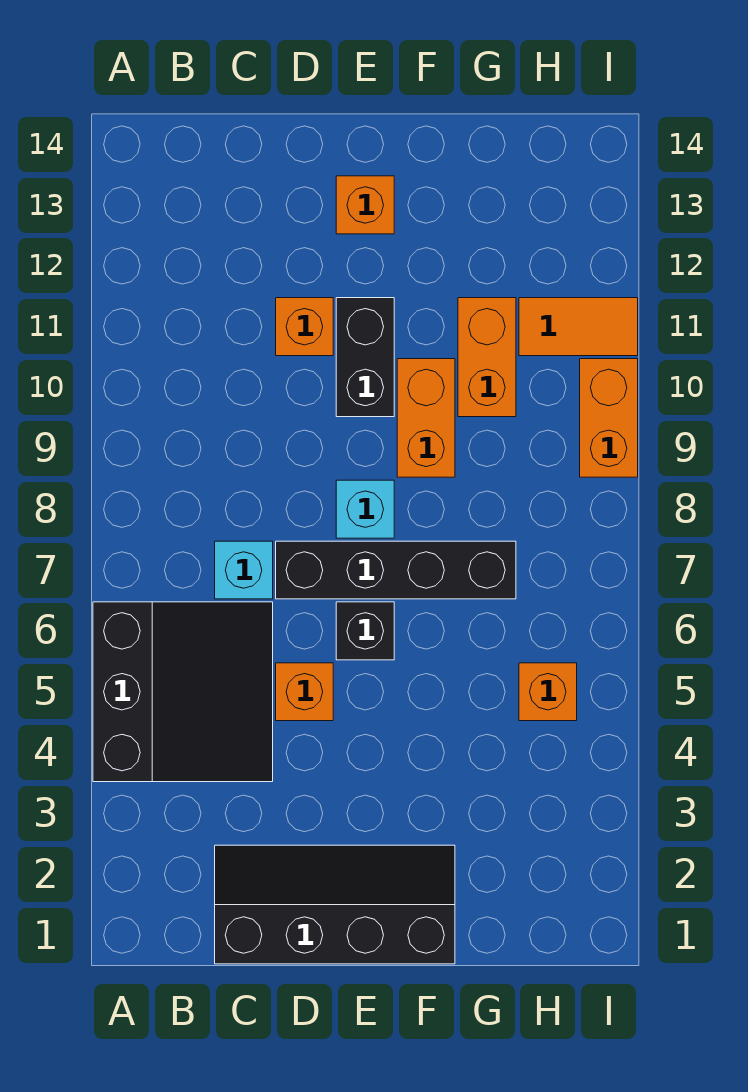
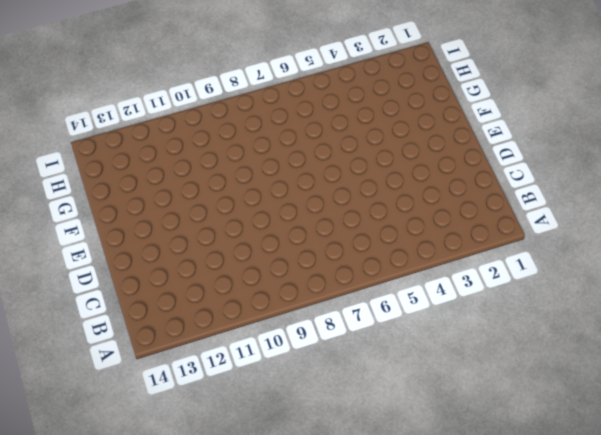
none -> black slope A4:C6 level 1 top A
none -> black slope C1:F2 level 1 top 1
none -> cyan brick C7 level 1

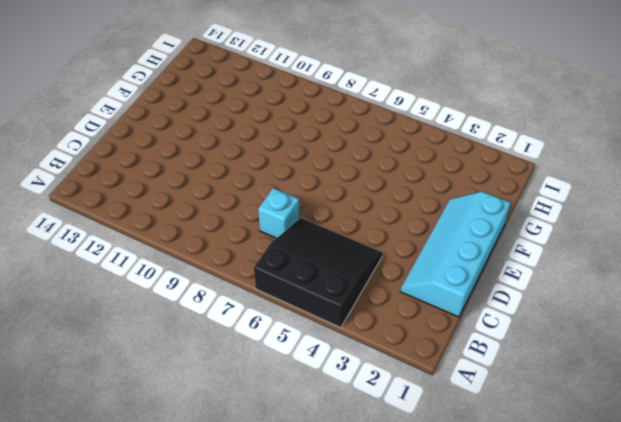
cyan slope C1:F2 level 1 top 1 -> black slope C1:F2 level 1 top 1
none -> orange brick D5 level 1
none -> black brick D7:G7 level 1
none -> orange brick D11 level 1

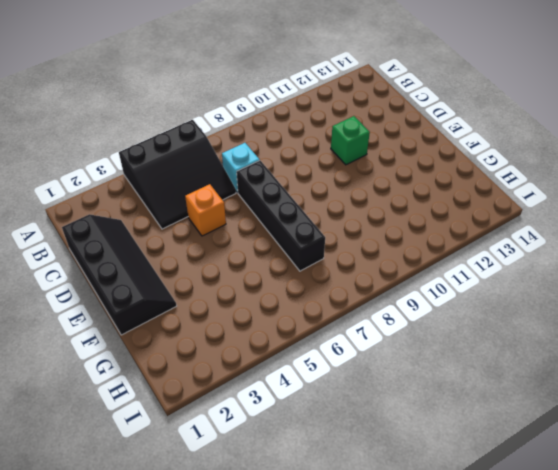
green brick D11 level 1 -> orange brick D11 level 1
none -> black brick E6 level 1
none -> cyan brick E8 level 1
none -> black brick E10:E11 level 1

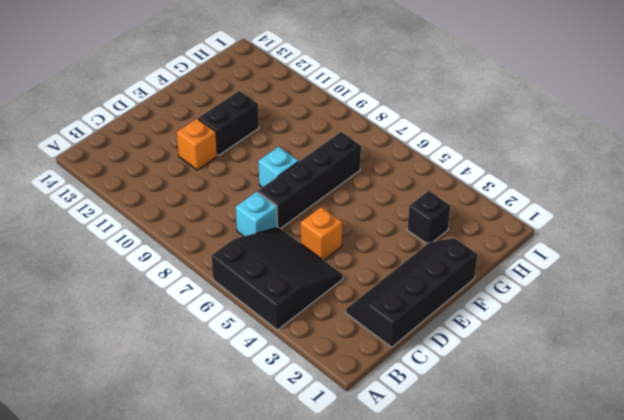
black brick E11:F11 level 1 -> black brick E10:E11 level 1
black brick G3 level 1 -> black brick E6 level 1
none -> orange brick E13 level 1
none -> orange brick F9:F10 level 1
none -> orange brick G10:G11 level 1

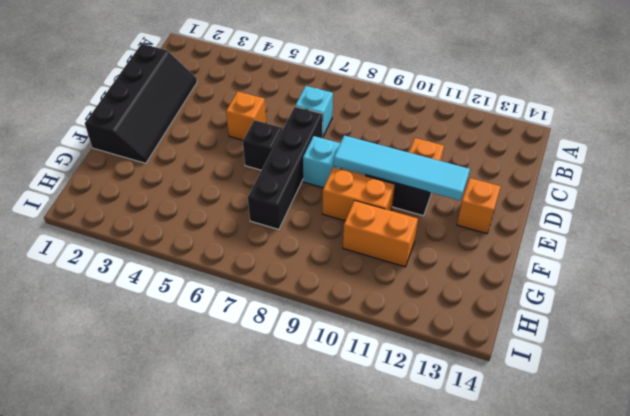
cyan tile E9:E12 level 2 -> none
none -> black slope A4:C6 level 1 top A
none -> orange brick H5 level 1
none -> orange tile H11:I11 level 1

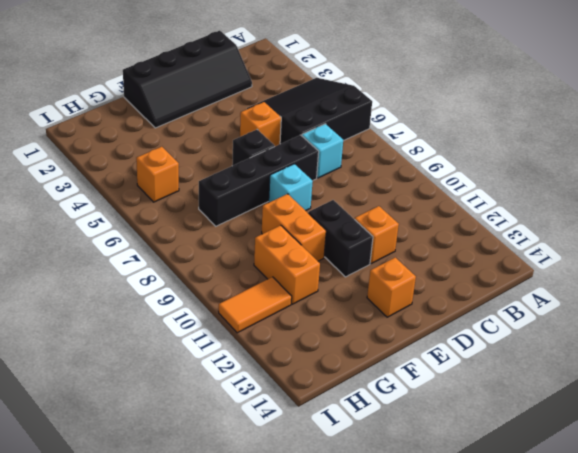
black slope A4:C6 level 1 top 6 -> black slope A4:C6 level 1 top A
none -> orange brick I9:I10 level 1

